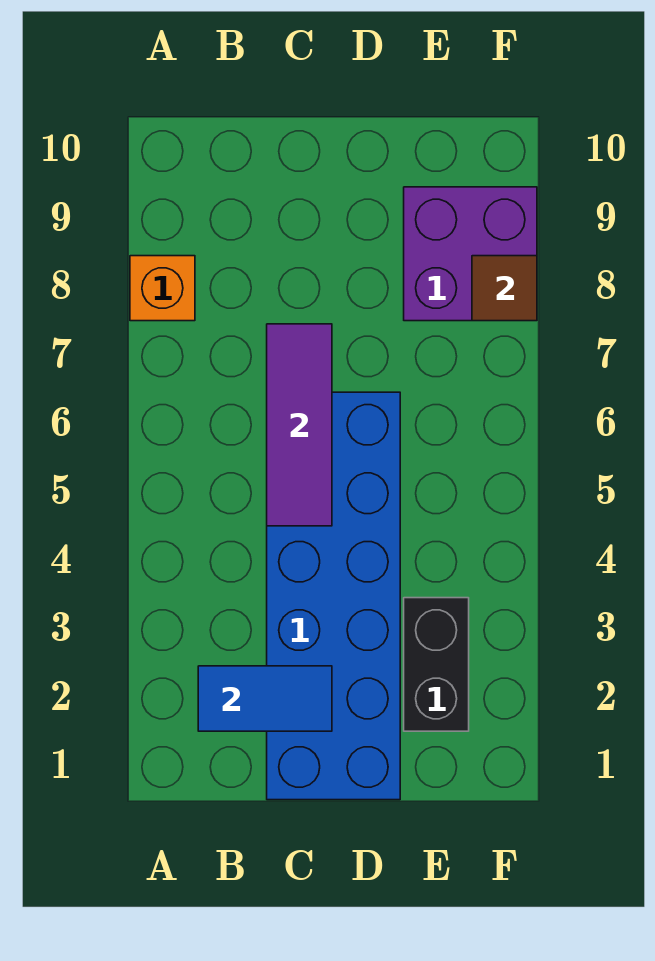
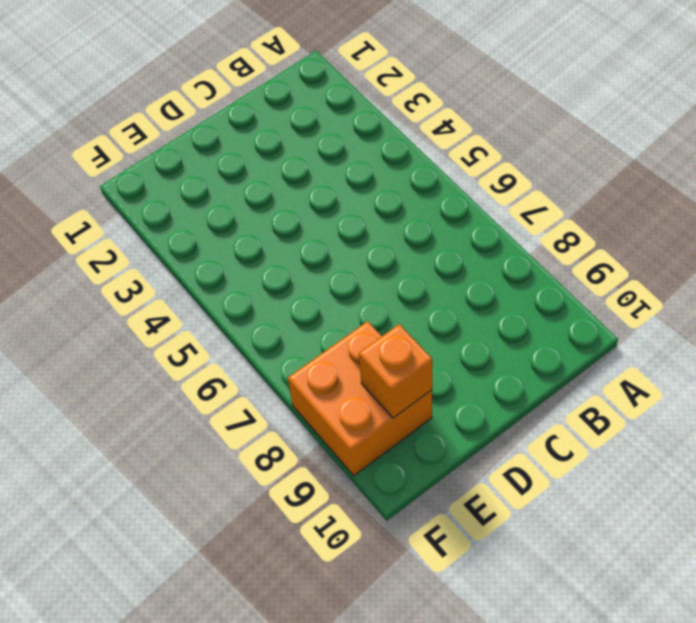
orange brick E8:F9 level 1 -> purple brick E8:F9 level 1
orange brick E9 level 2 -> orange brick A8 level 1
none -> blue brick C1:D6 level 1
none -> black brick E2:E3 level 1

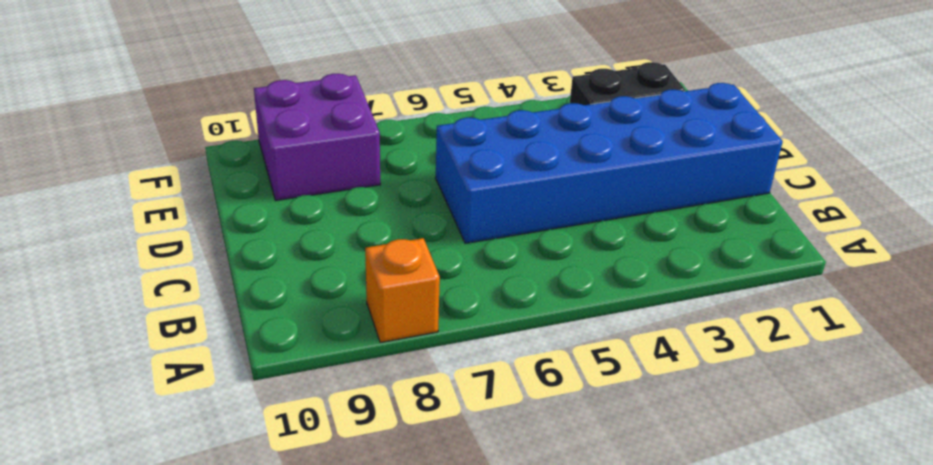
none -> blue tile B2:C2 level 2
none -> purple tile C5:C7 level 2

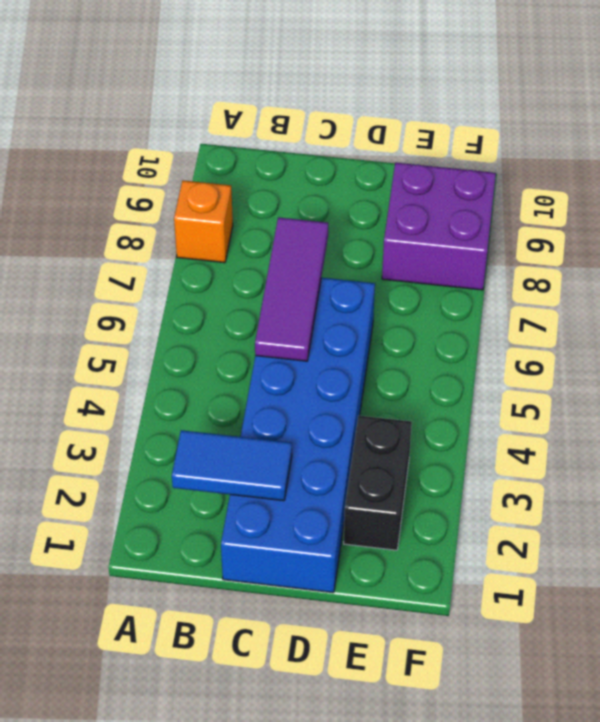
none -> brown tile F8 level 2

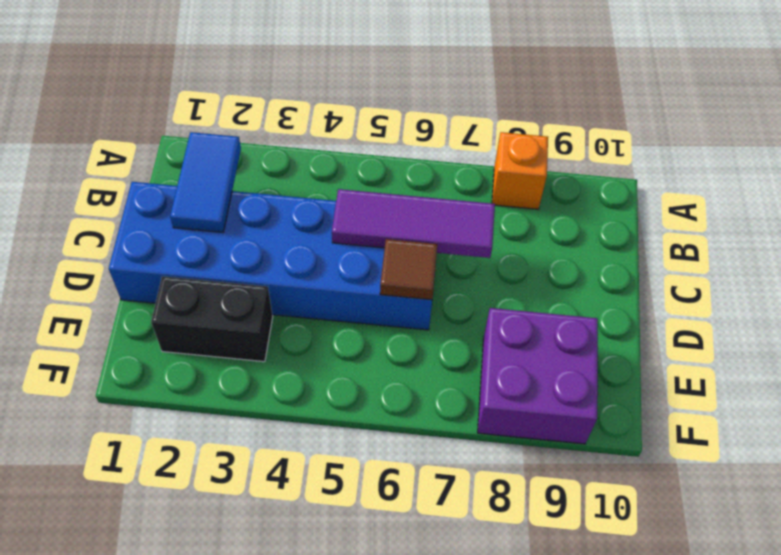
brown tile D6 level 2 -> brown tile F8 level 2

